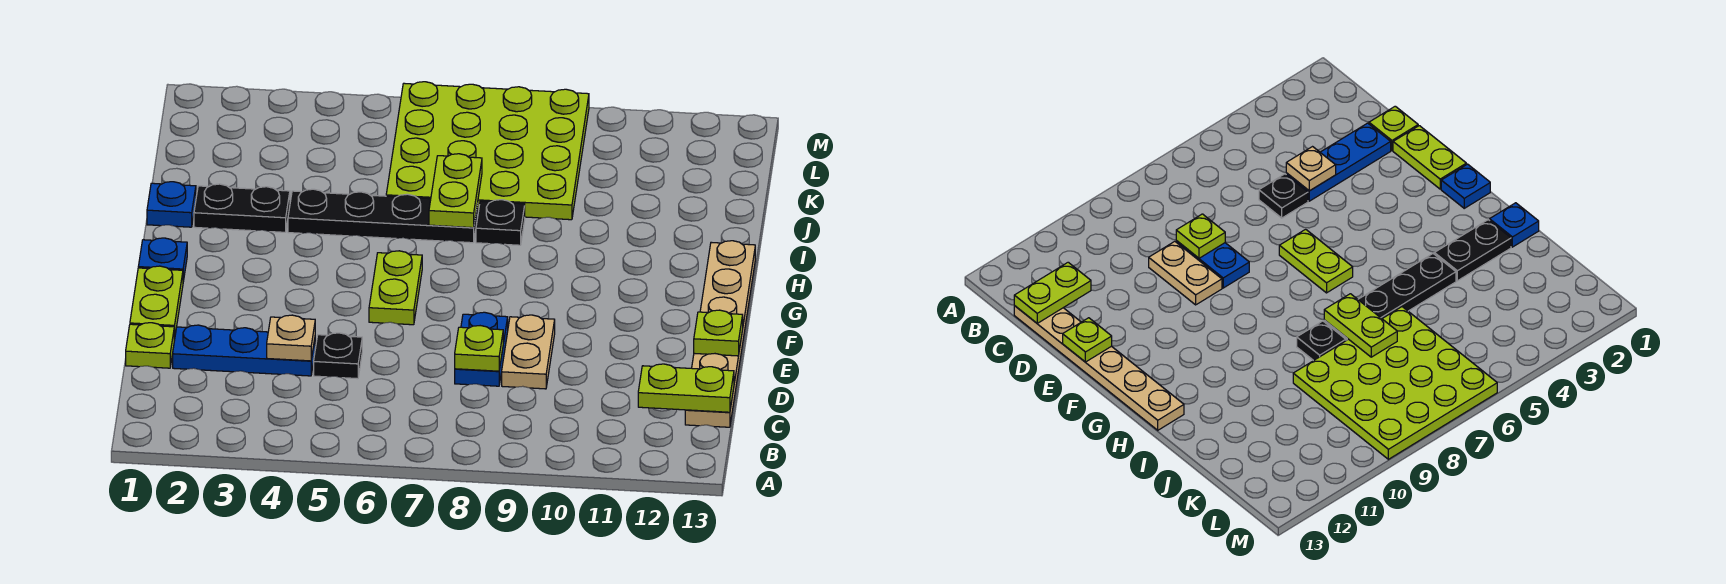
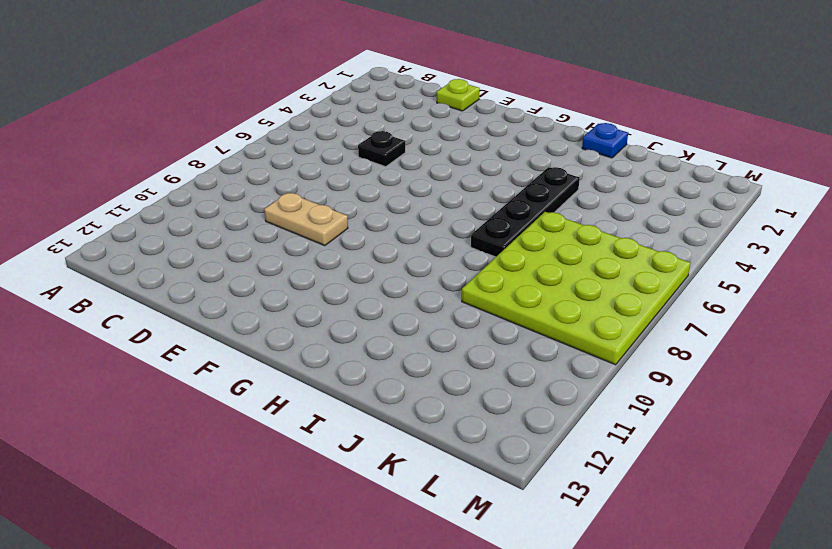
none -> tan plate C13:H13 level 1
none -> blue plate D2:D4 level 1
none -> blue plate D8:E8 level 1

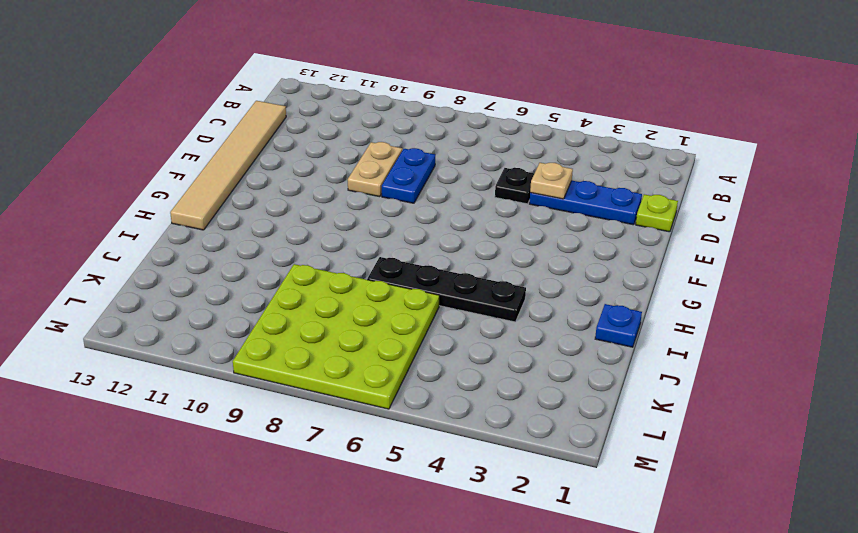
tan tile C13:H13 level 1 -> tan plate C13:H13 level 1
none -> lime plate E1:F1 level 1
none -> lime plate F6:G6 level 1
none -> blue plate G1 level 1

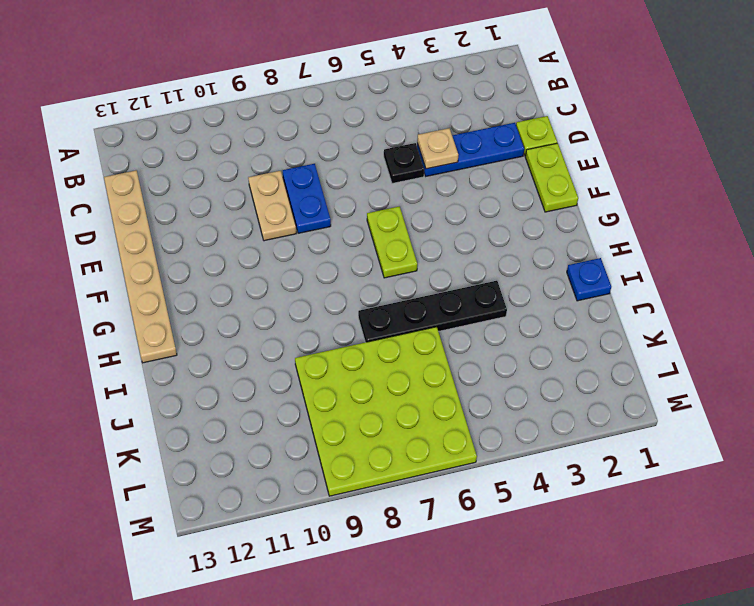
none -> blue plate G1 level 1
none -> black plate I2:I3 level 1
none -> black plate I8 level 1

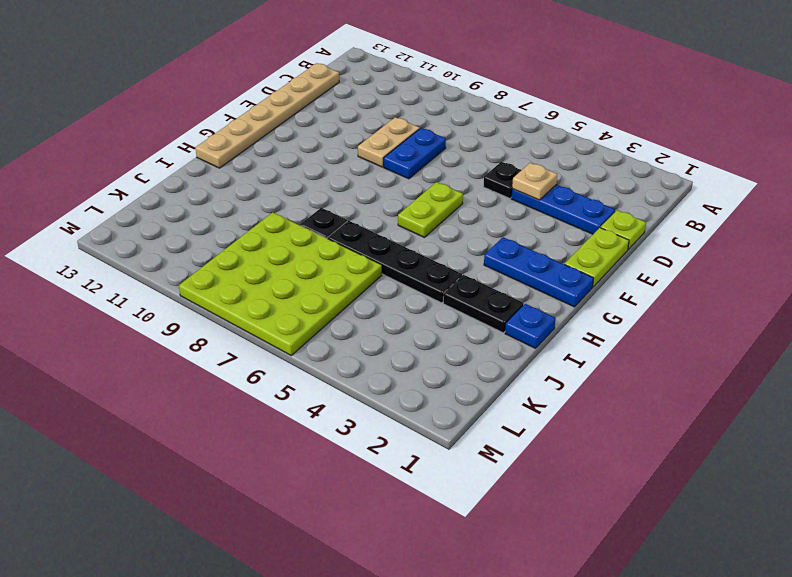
blue plate G1:G3 level 1 -> blue plate G1 level 1
none -> lime plate C12:C13 level 2
none -> lime plate D8 level 2
none -> lime plate E13 level 2

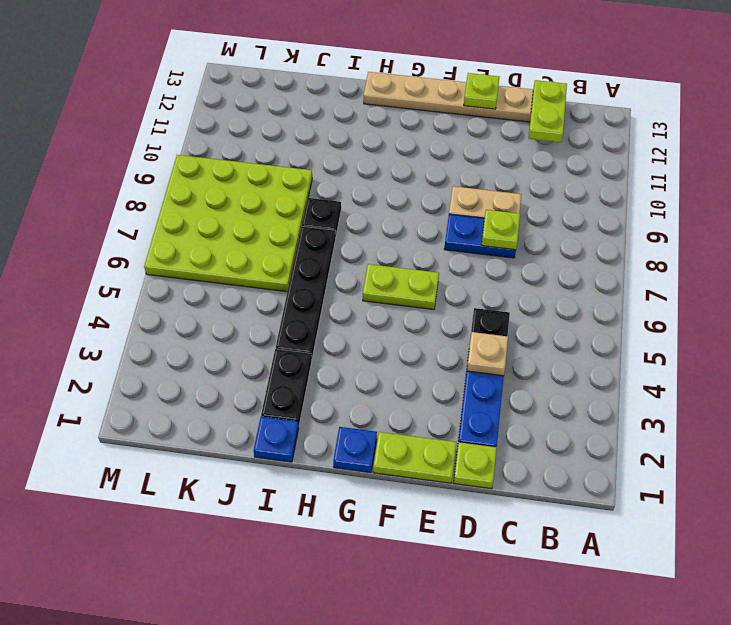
none -> lime plate I7:J7 level 2

